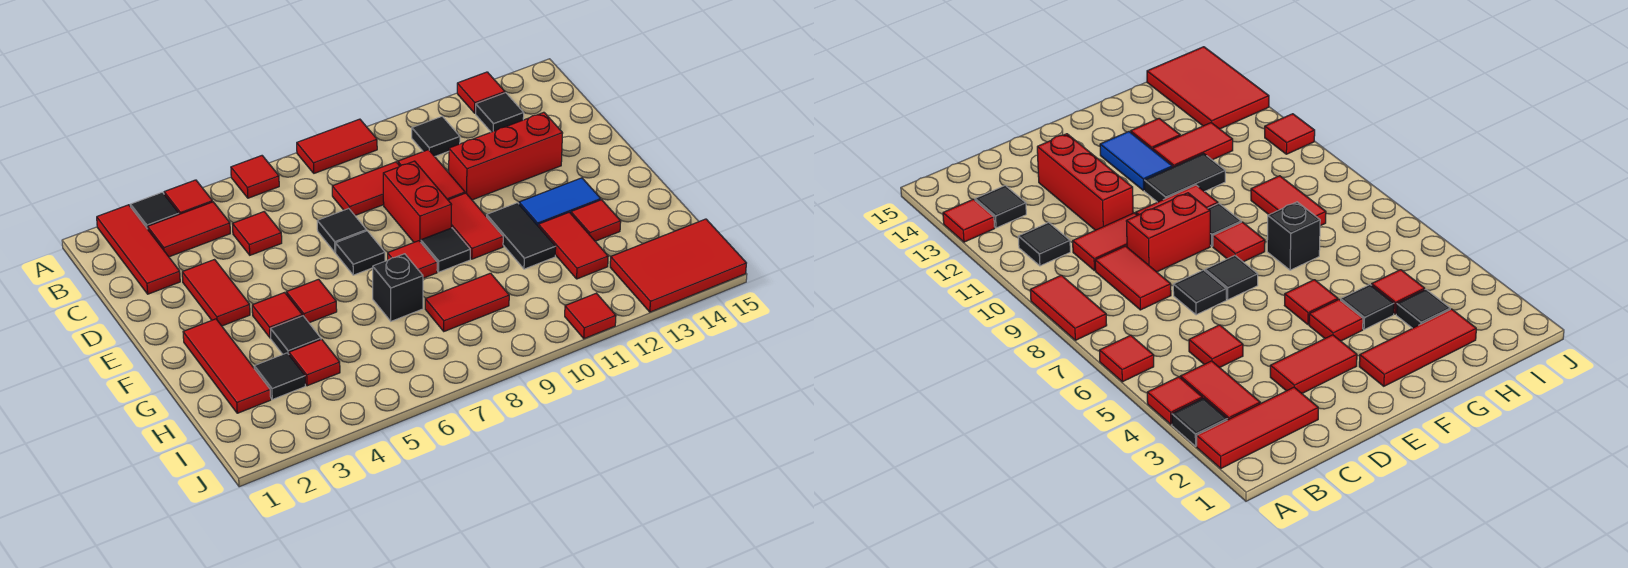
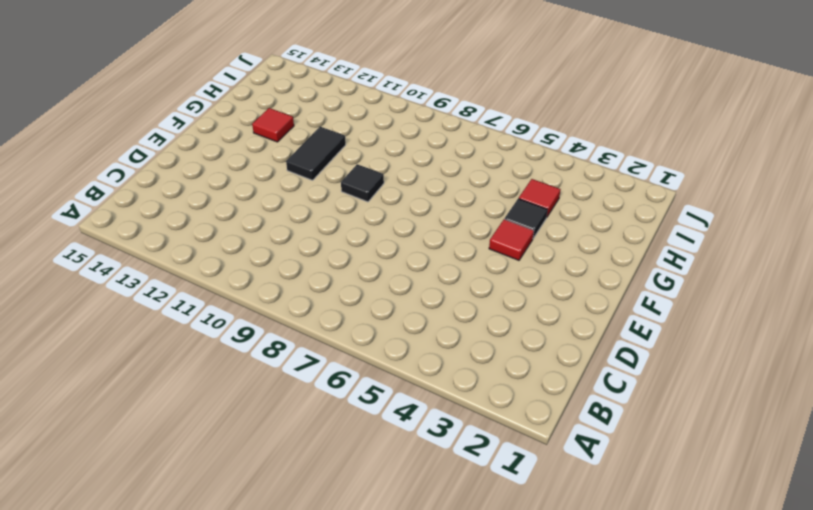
none -> red tile A2:C2 level 1
none -> black tile A3 level 1
none -> red tile A4 level 1
none -> red tile A6 level 1

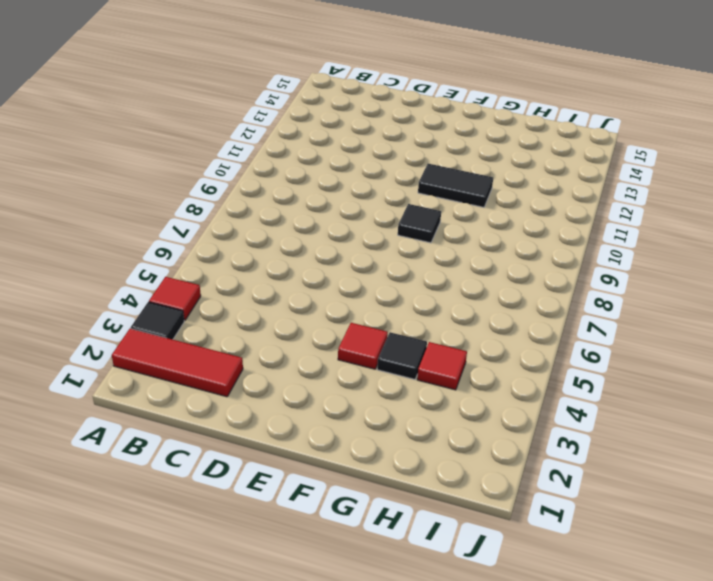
none -> red tile A6 level 1
none -> red tile A8:A9 level 1
none -> red tile A13 level 1
none -> red tile B3:B4 level 1

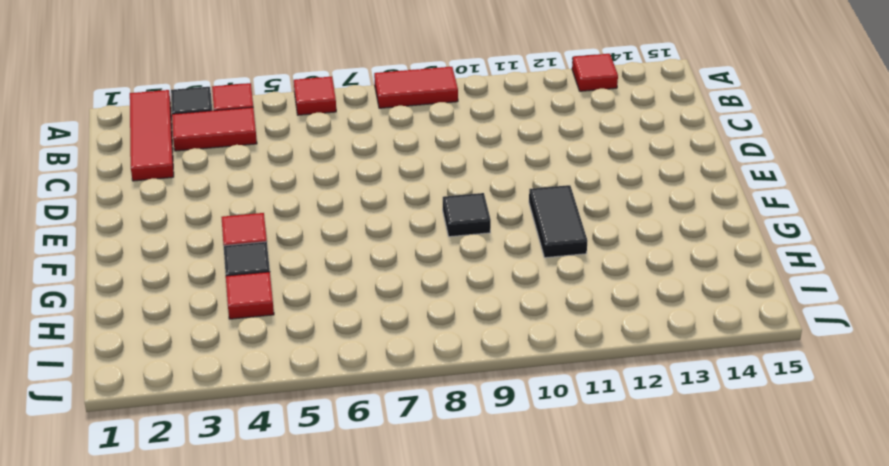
none -> black tile B11 level 1
none -> black tile B13 level 1
none -> red tile C5 level 1
none -> red tile C8:C9 level 1

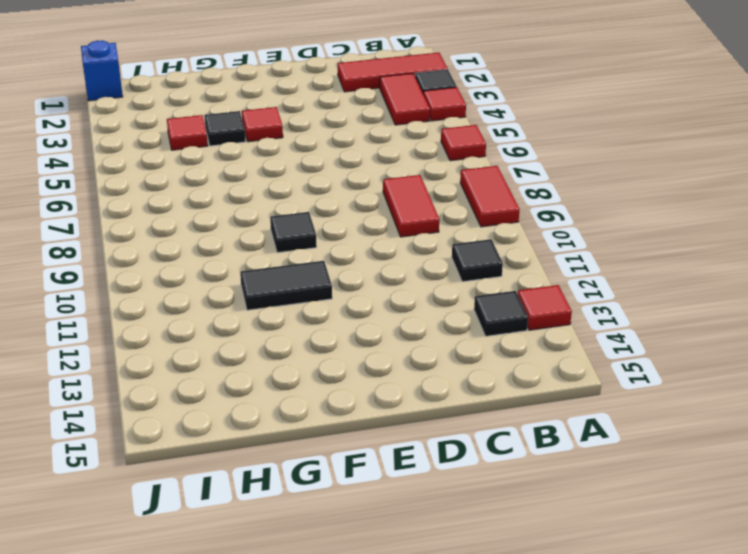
blue brick J1 level 1 -> none
none -> red tile C5 level 1
none -> red tile C10:D10 level 1
none -> red tile D3:E3 level 1
none -> black tile D7 level 1

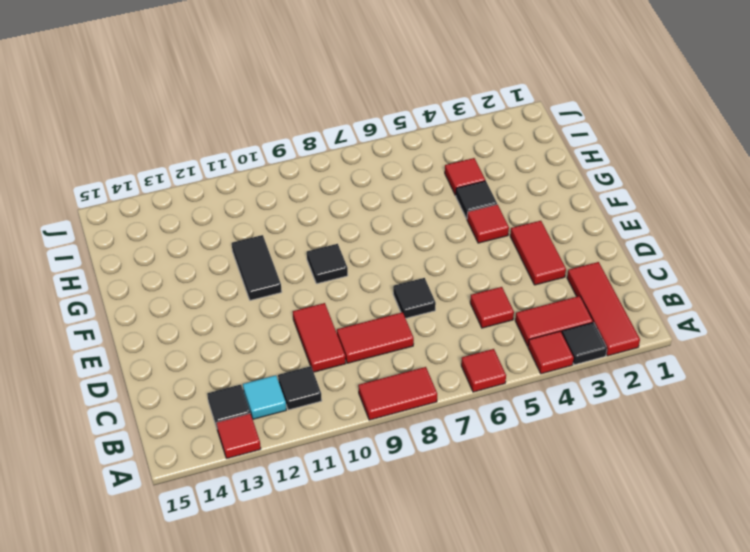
cyan tile B12 level 1 -> none
none -> red brick D9:E9 level 1
none -> red brick D11:D13 level 1
none -> black tile E7 level 1
none -> red tile E10:F10 level 1

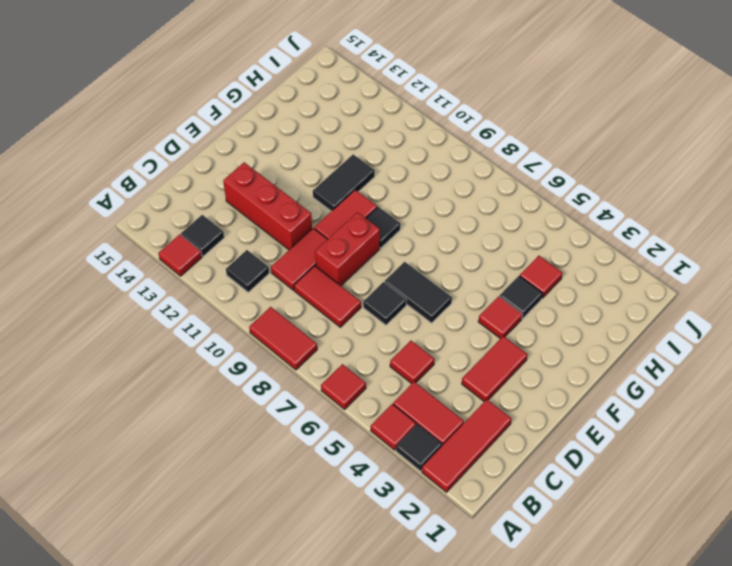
black tile E6:E7 level 1 -> black tile E7 level 1
none -> red tile F2:H2 level 1
none -> red tile F5 level 1
none -> red tile F8 level 1
none -> blue tile F12:F13 level 1

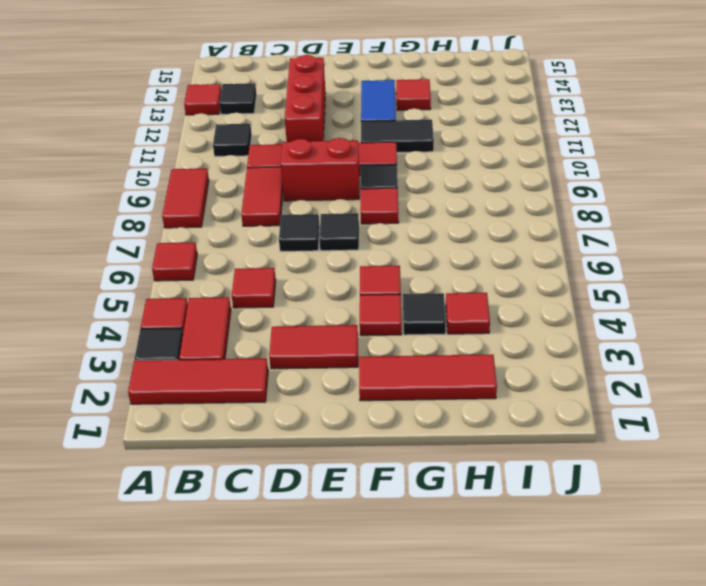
none -> black brick G7 level 1
none -> red tile G12:H12 level 1
none -> black tile H3 level 1
none -> red tile H8:H9 level 1

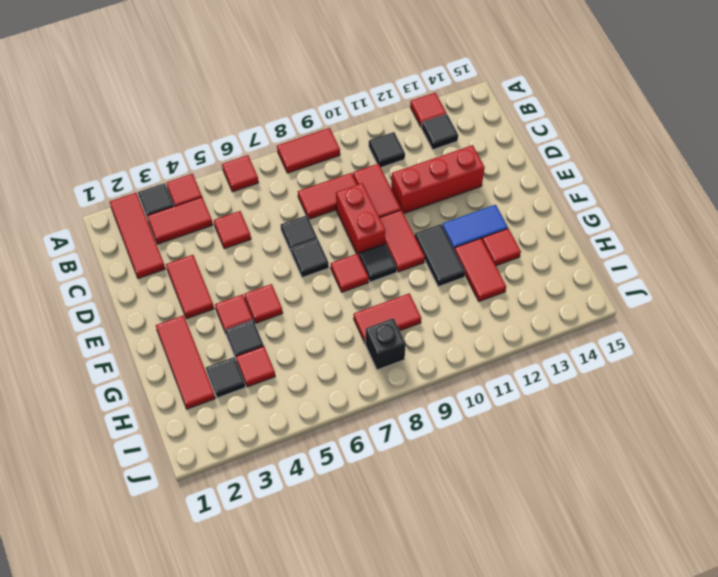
black brick I8 level 1 -> black brick G7 level 1
none -> red tile I13:J15 level 1
none -> red tile J11 level 1

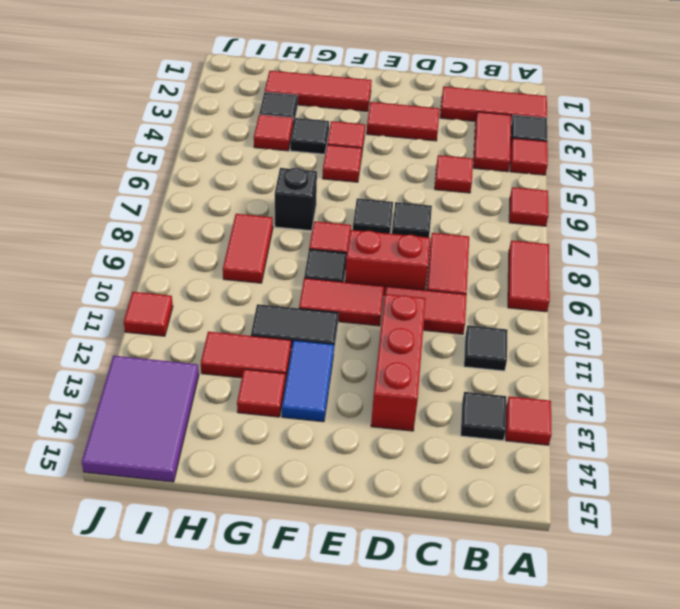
purple tile I13:J15 level 1 -> red tile I13:J15 level 1

